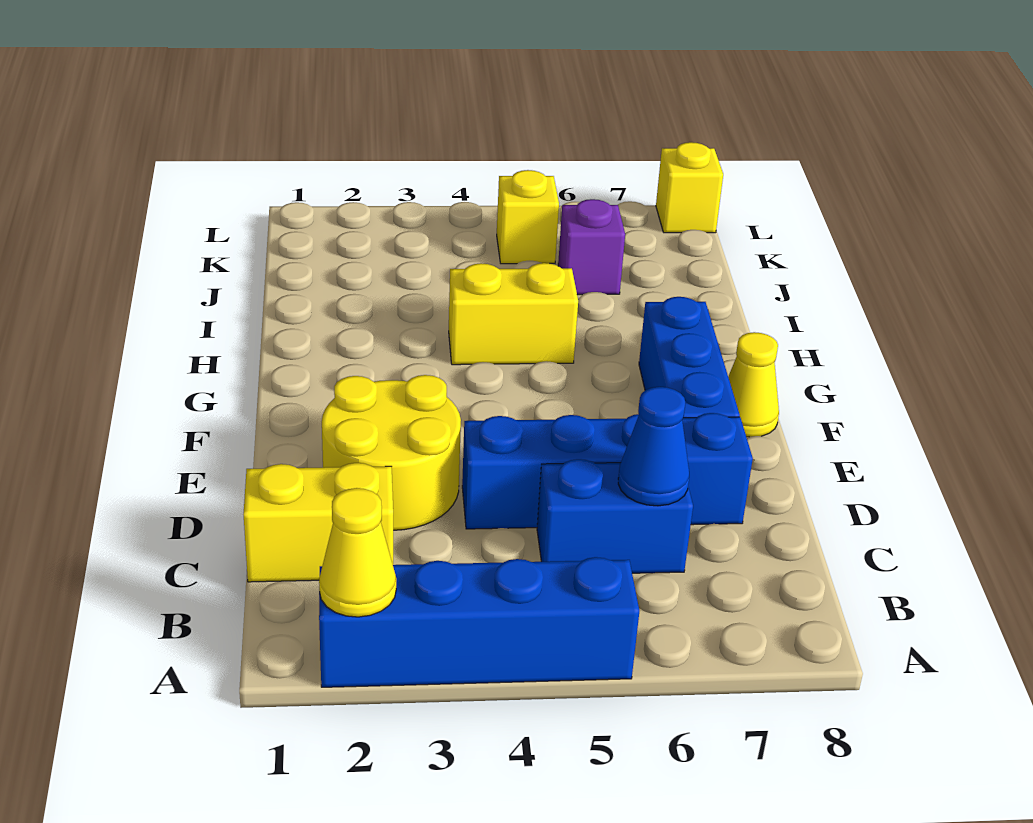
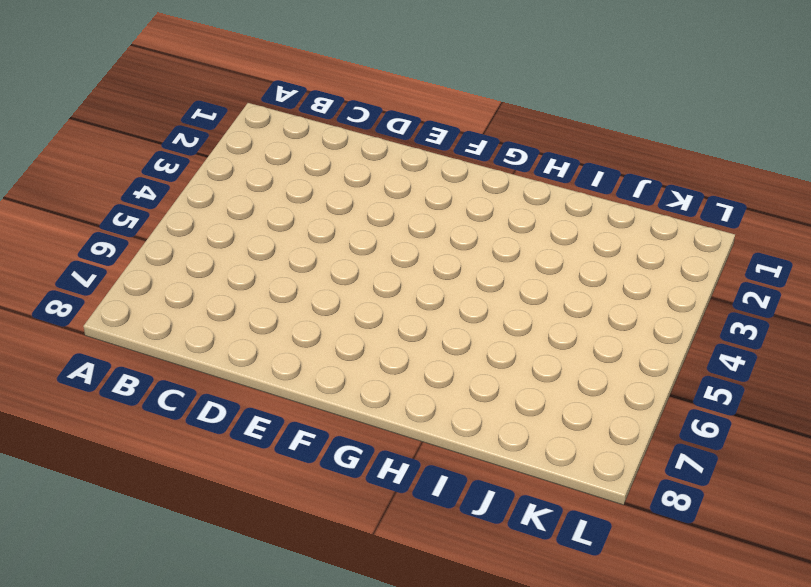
none -> blue brick A2:A5 level 1
none -> yellow brick C1:C2 level 1
none -> blue brick C5:C6 level 1

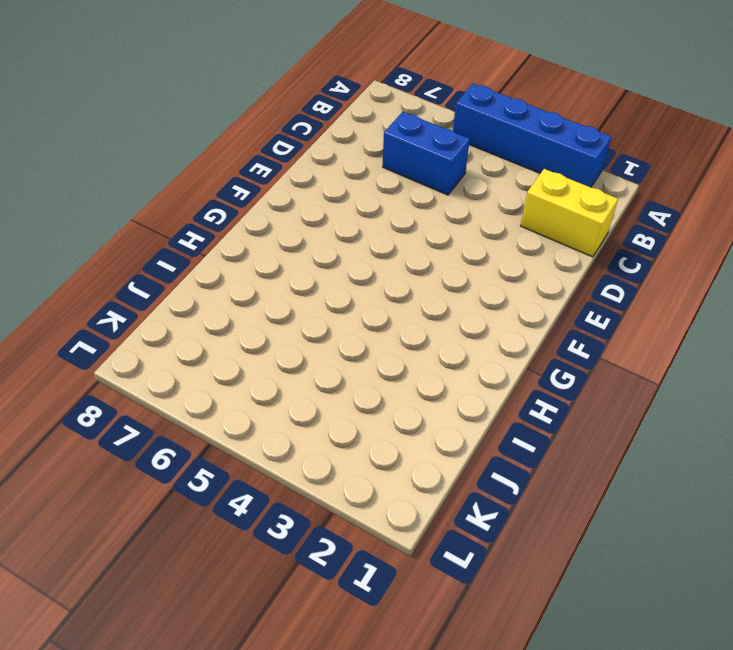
none -> yellow round brick D2:E3 level 1
none -> blue brick D4:D7 level 1
none -> blue brick E7:G7 level 1

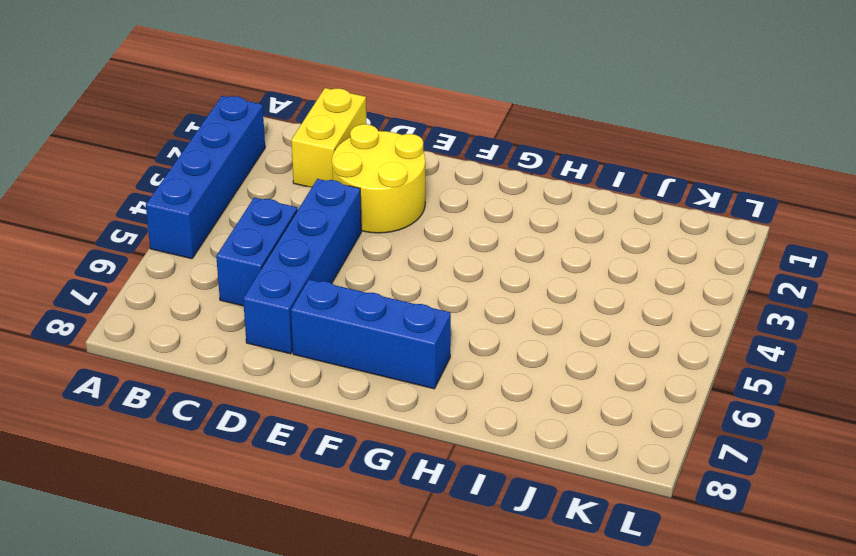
none -> yellow cone F8 level 1
none -> yellow brick H4:H5 level 1
none -> purple brick J6 level 1

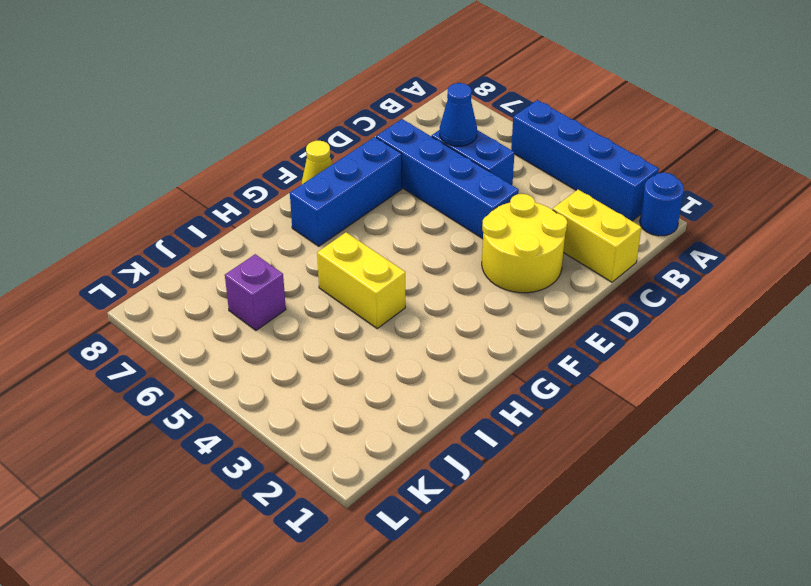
blue round brick A1 level 1 -> none
none -> yellow brick K5 level 1
none -> yellow brick L8 level 1
none -> yellow cone A2 level 2

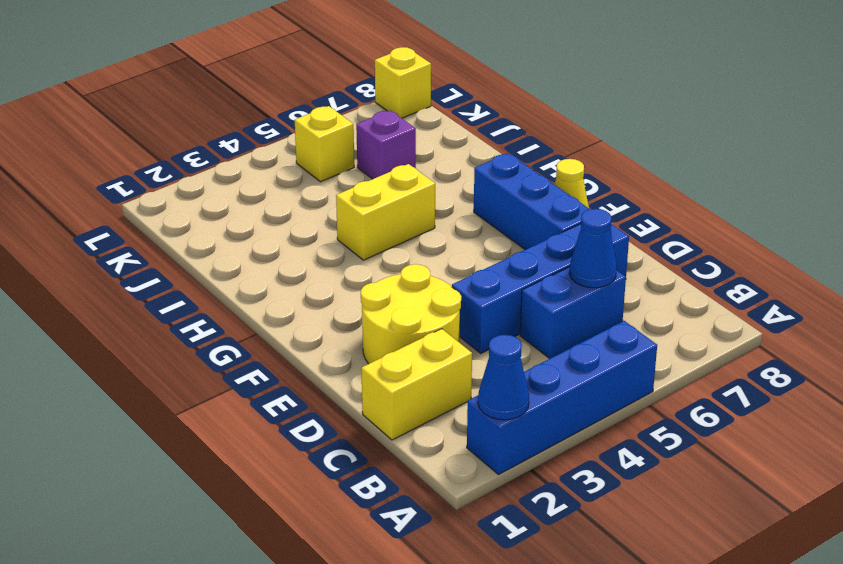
blue cone A2 level 2 -> yellow cone A2 level 2

